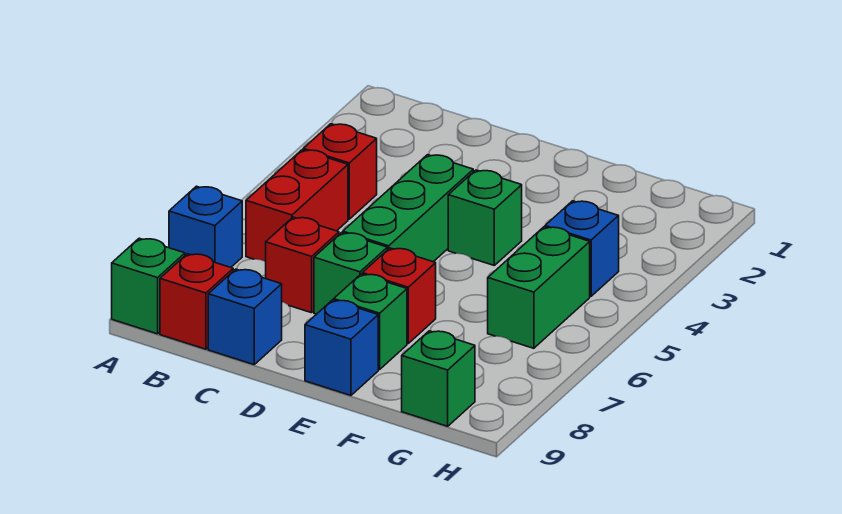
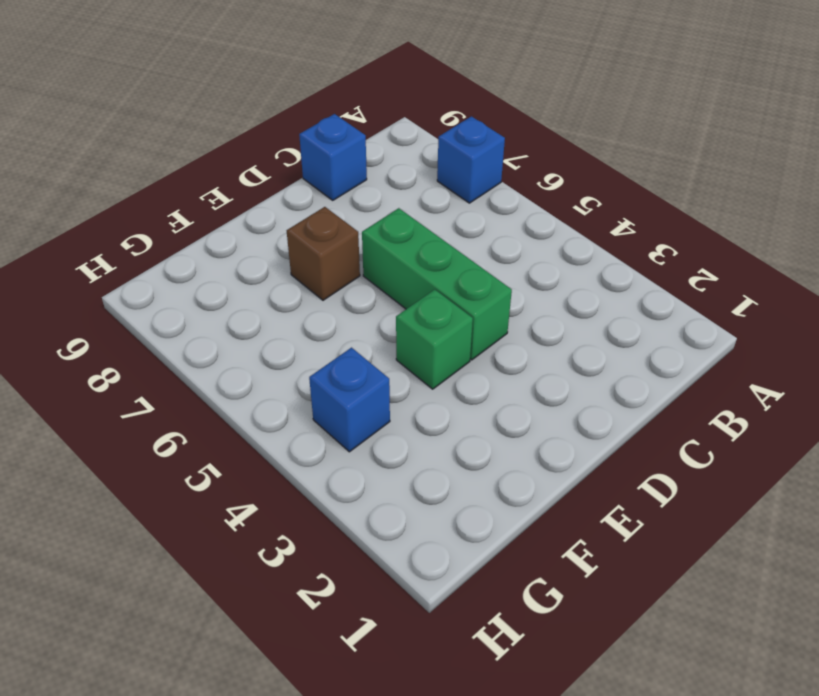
brown brick E7 level 1 -> red brick E7 level 1
none -> green brick A9 level 1
none -> red brick B4 level 1
none -> red brick B5:B6 level 1

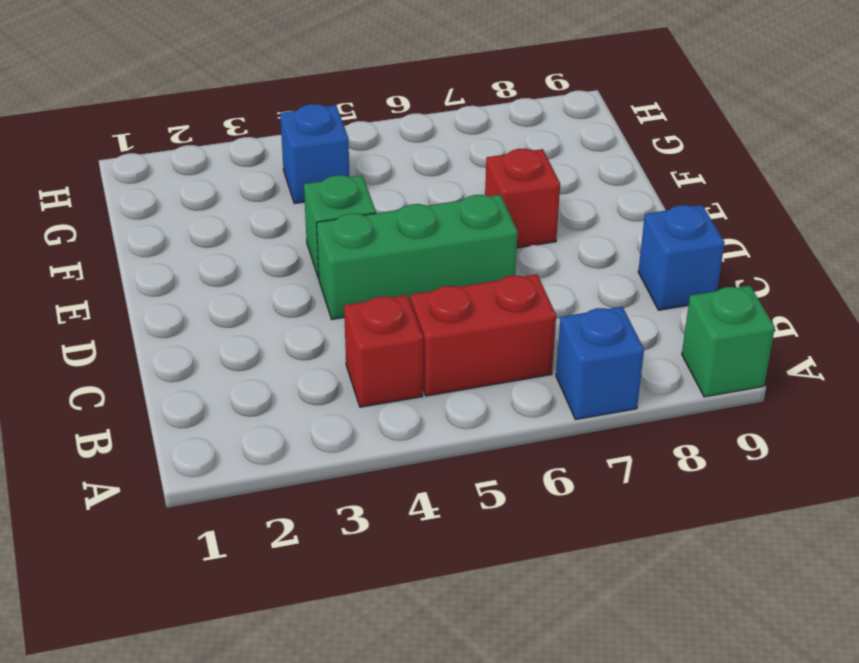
none -> red brick B9 level 1
none -> red brick C7 level 1
none -> green brick D7 level 1

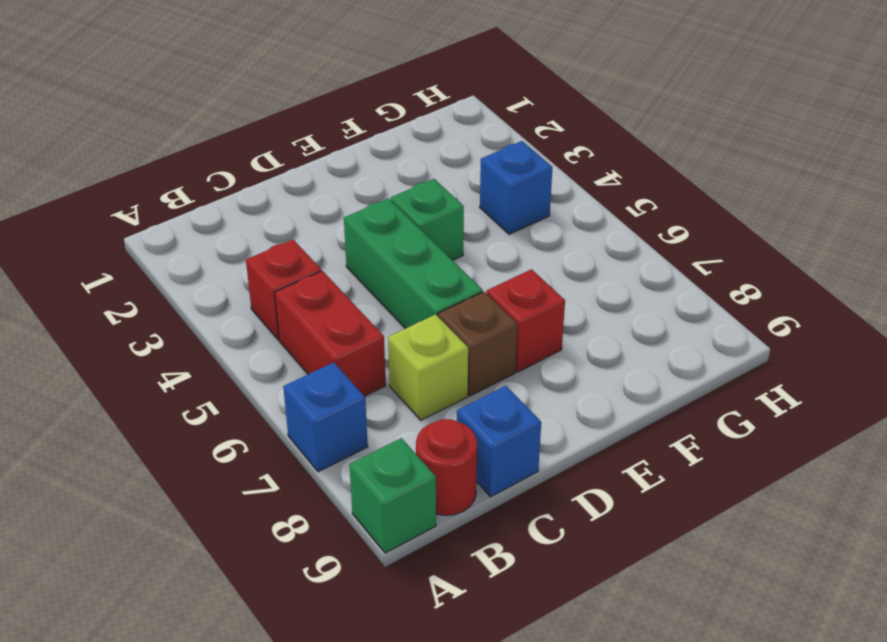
red round brick B9 level 1 -> red brick B9 level 1
lime brick C7 level 1 -> red brick C7 level 1
brown brick D7 level 1 -> green brick D7 level 1
none -> green brick E8 level 1
none -> blue brick E9 level 1
none -> green brick G5:G6 level 1

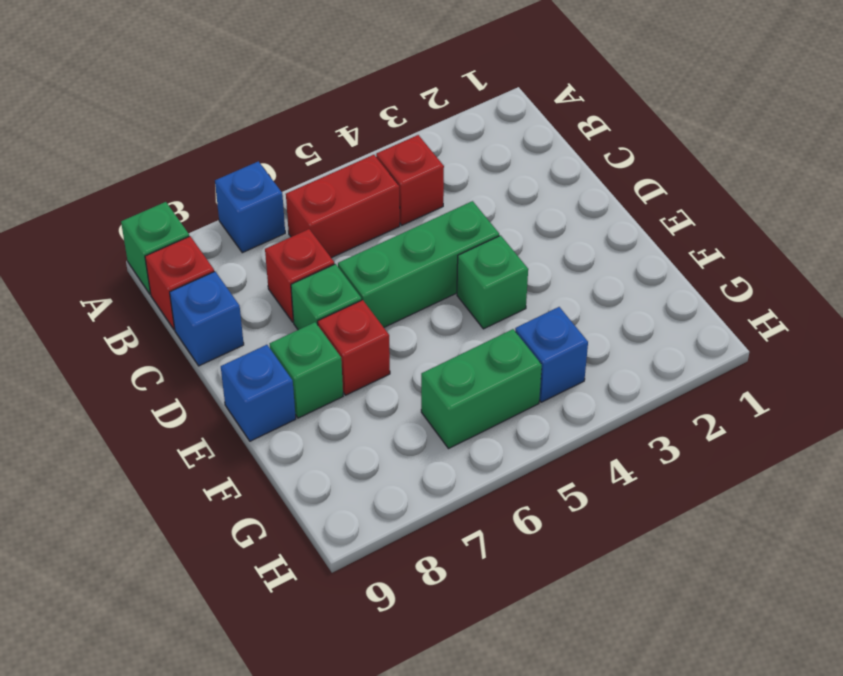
none -> green brick G9 level 1

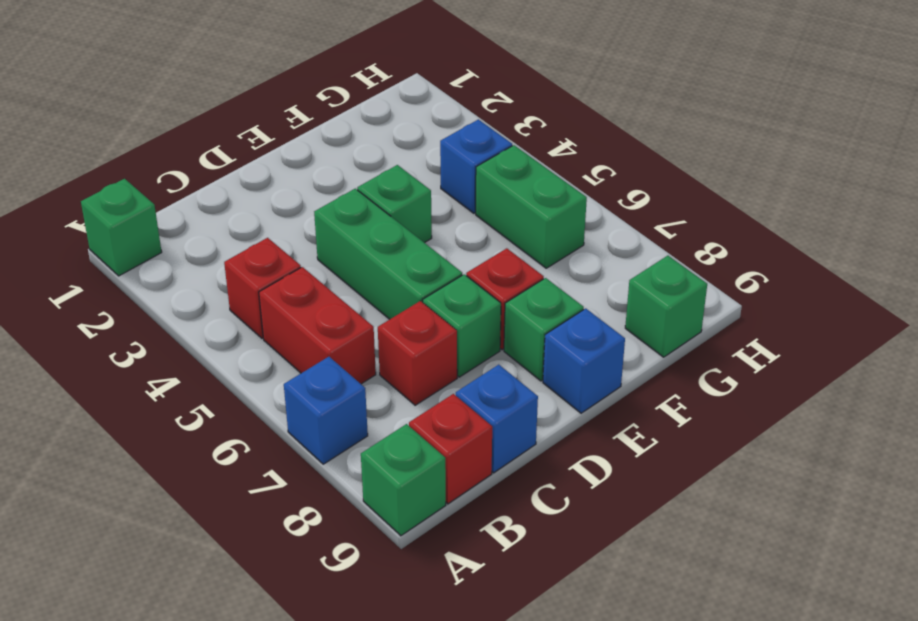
green brick A1 level 1 -> none

